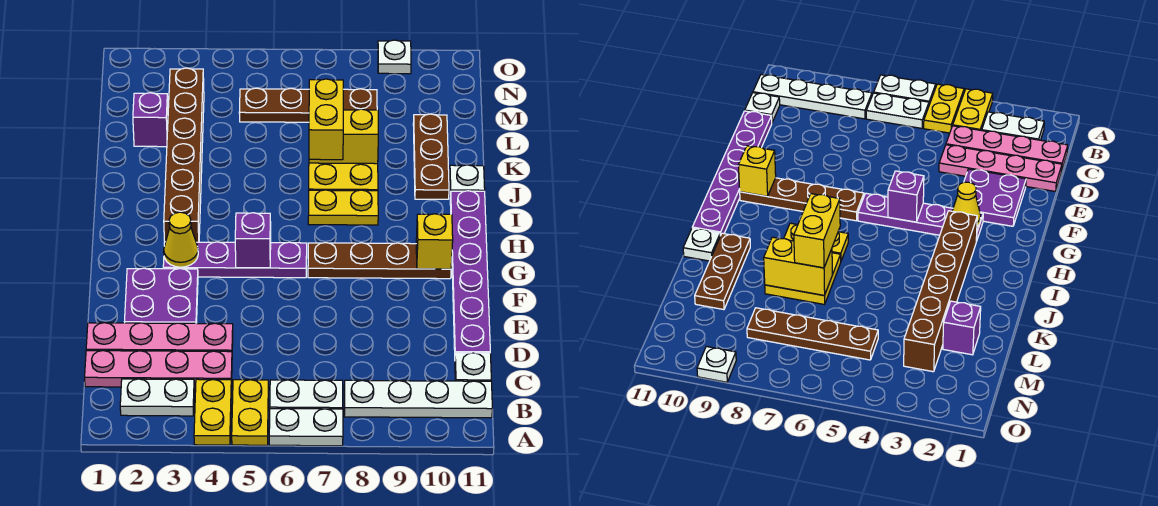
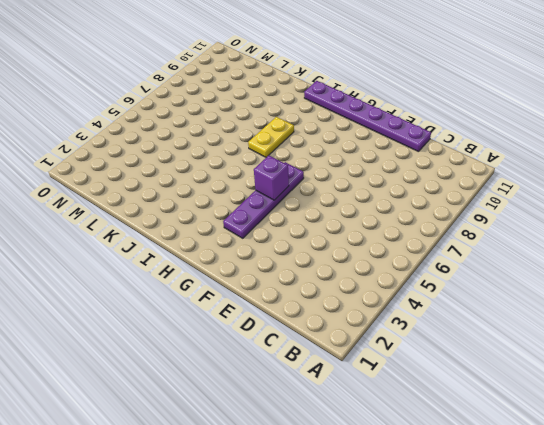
none -> yellow plate A4:B4 level 1
none -> yellow plate A5:B5 level 1
none -> white plate A6:A7 level 1

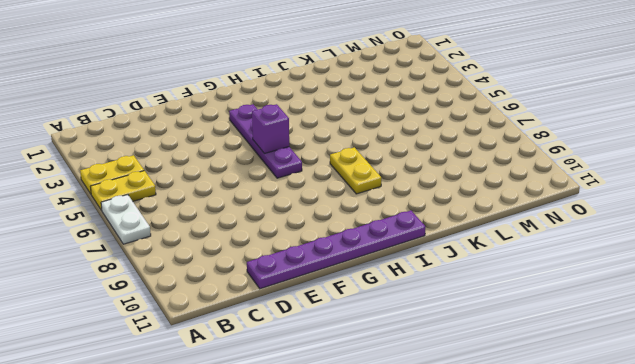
none -> white plate B2:B3 level 1
none -> white plate B6:B7 level 1
none -> white plate B8:B11 level 1

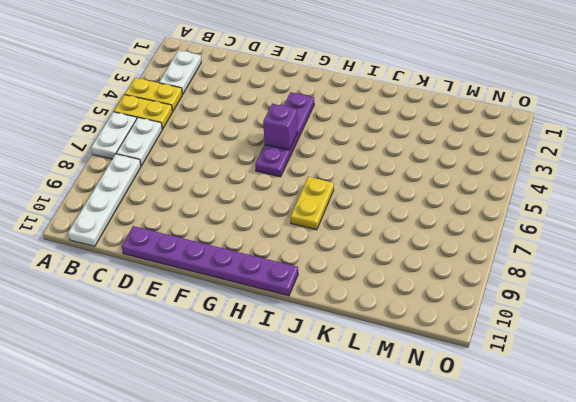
none -> pink plate C1:C4 level 1
none -> white plate C11 level 1
none -> pink plate D1:D4 level 1

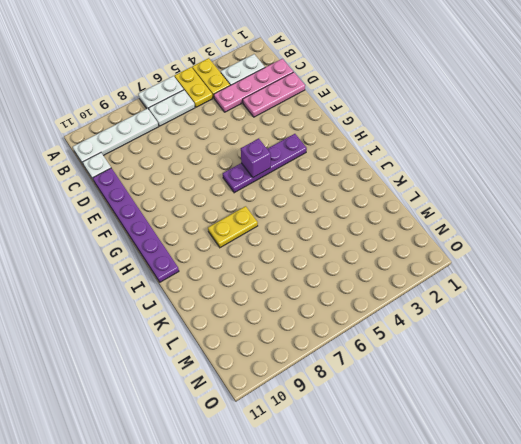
pink plate D1:D3 level 1 -> pink plate D1:D4 level 1
none -> purple plate E2:F3 level 1
none -> brown plate G7:G10 level 1
none -> brown brick H3:M3 level 1

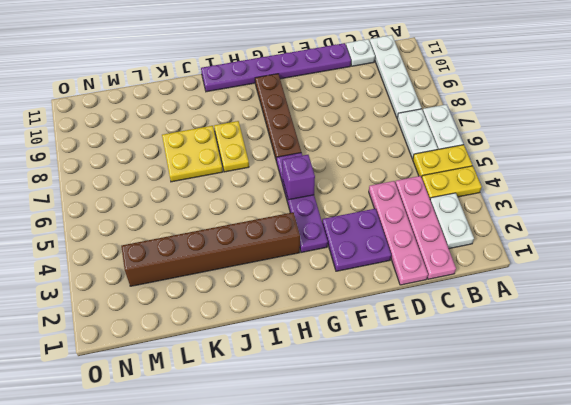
none -> brown plate J10:L10 level 1
none -> white plate J11 level 1
none -> purple brick L2 level 1

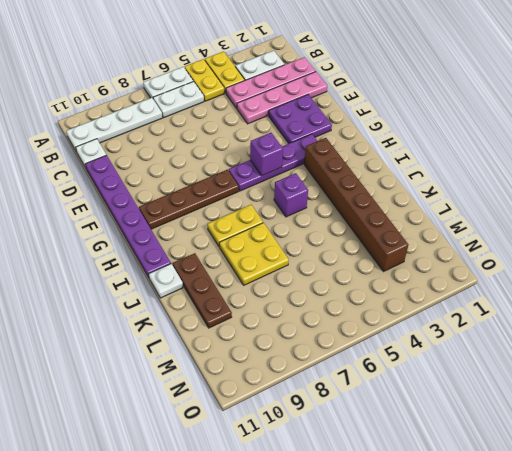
purple brick I5 level 1 -> purple brick L2 level 1
none -> brown plate M5:M8 level 1
none -> white plate O9 level 1
none -> yellow cone G3 level 2

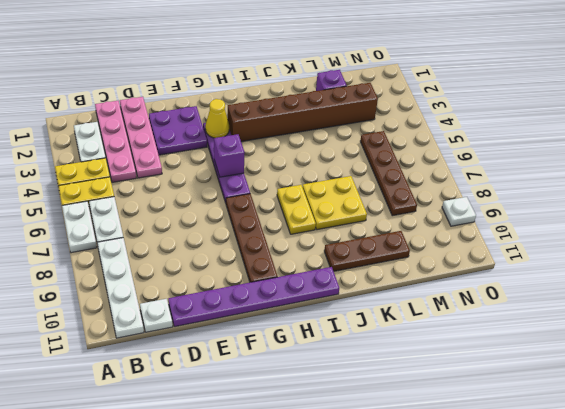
none -> white plate J11 level 1
none -> yellow brick G10 level 2
none -> yellow brick K7:K8 level 2

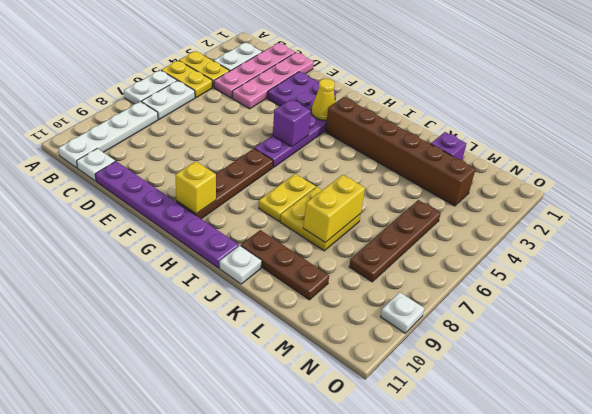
none -> yellow brick J7:K7 level 3

